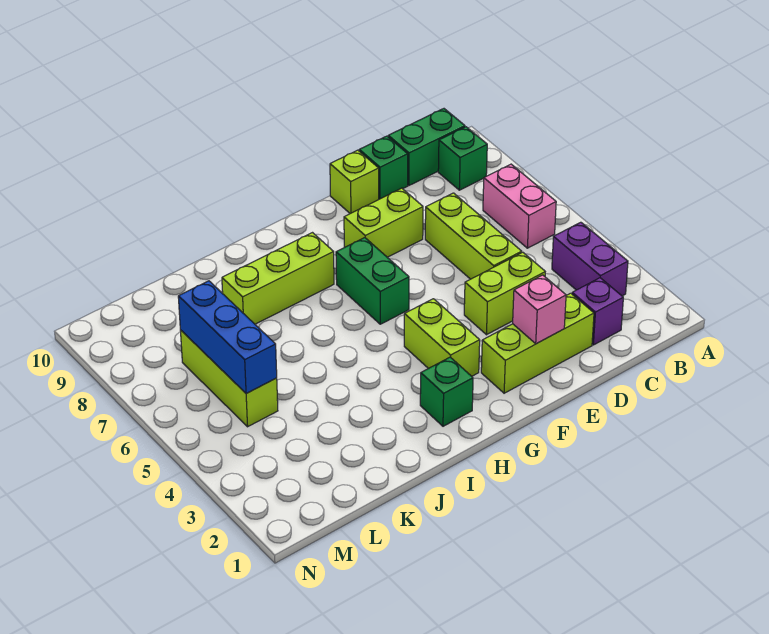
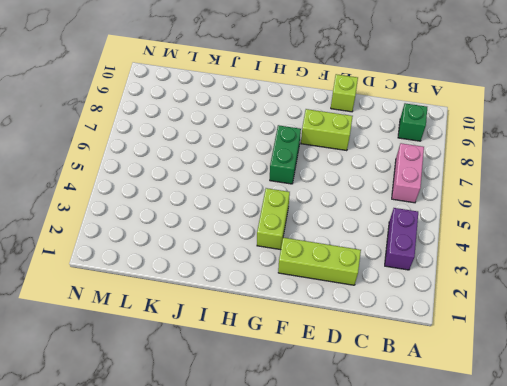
none -> green brick B10:C10 level 1
none -> purple brick C2 level 1
none -> lime brick D4:E4 level 1

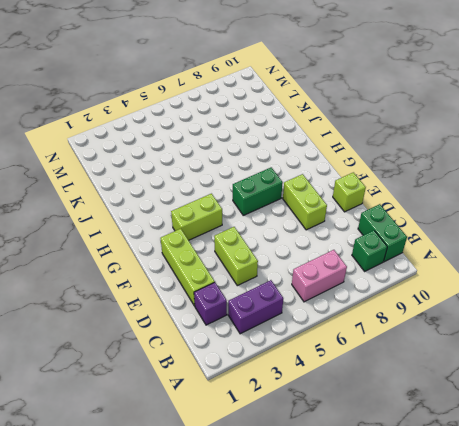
none -> lime brick D5:D7 level 1
none -> green brick D10 level 1
none -> green brick H2 level 1

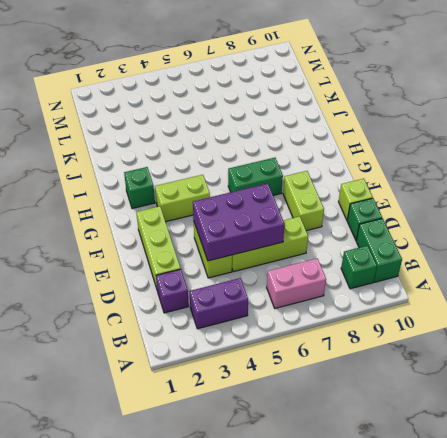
purple brick D4:E6 level 2 -> none
none -> lime brick H8:J8 level 1
none -> lime brick L5:L7 level 1
none -> pink brick E2 level 2

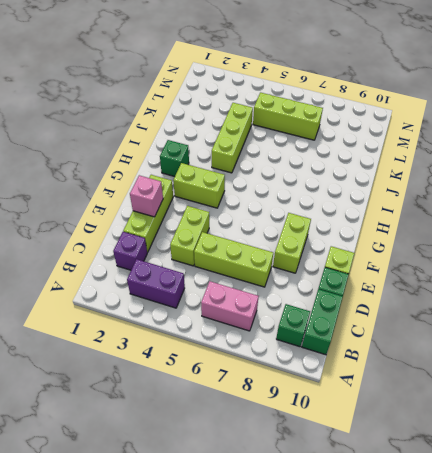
lime brick I4:K4 level 1 -> lime brick H8:J8 level 1
none -> green brick G6:G7 level 1
none -> blue brick L5:L7 level 2

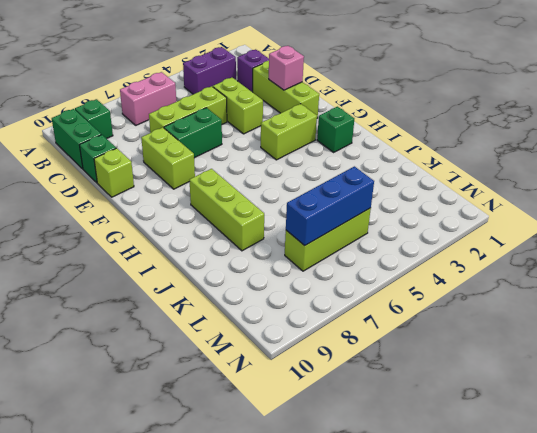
green brick E6:E7 level 1 -> green brick G6:G7 level 1

